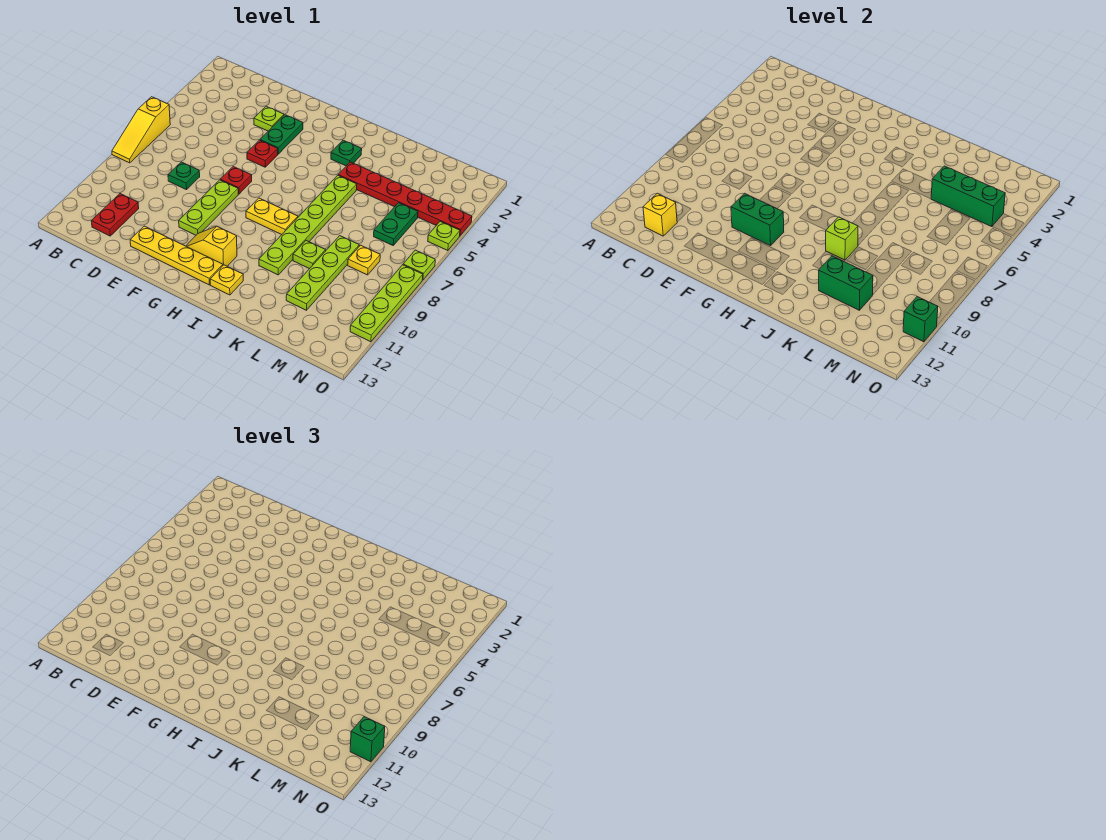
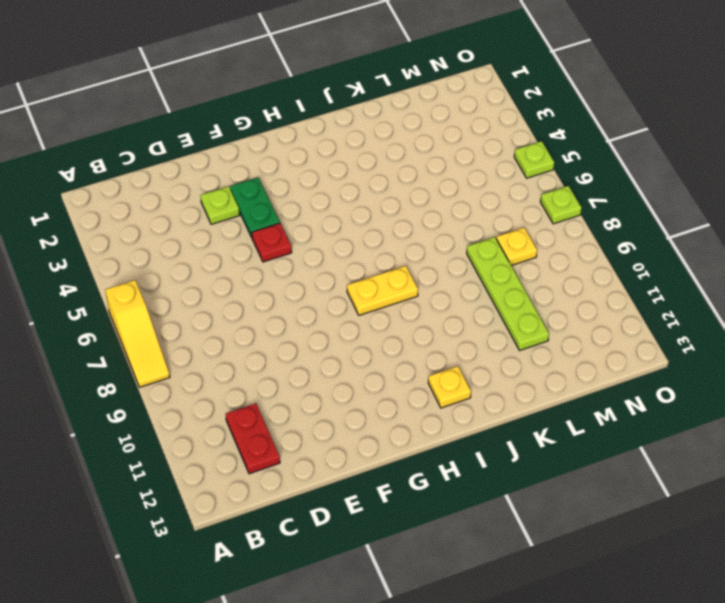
none -> green plate D8 level 1
none -> yellow plate E12:H12 level 1
none -> red plate F7 level 1

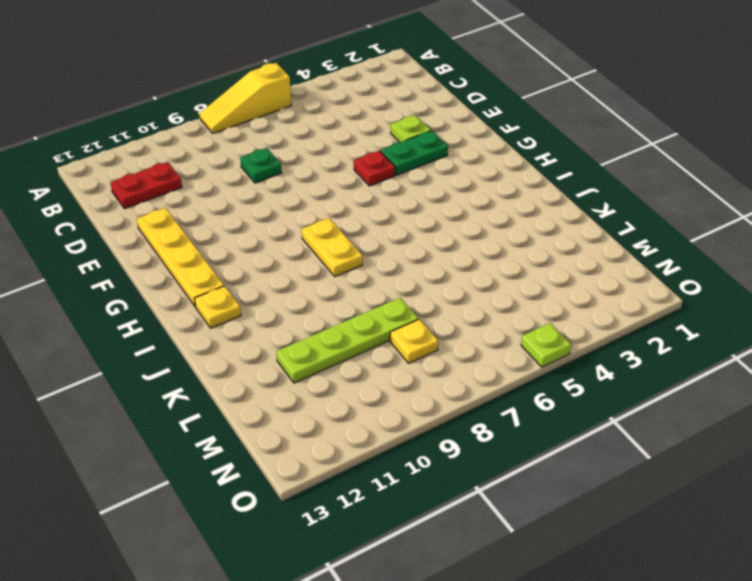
none -> red plate F7 level 1
none -> lime plate F8:F10 level 1
none -> yellow slope G11:H11 level 1 top H

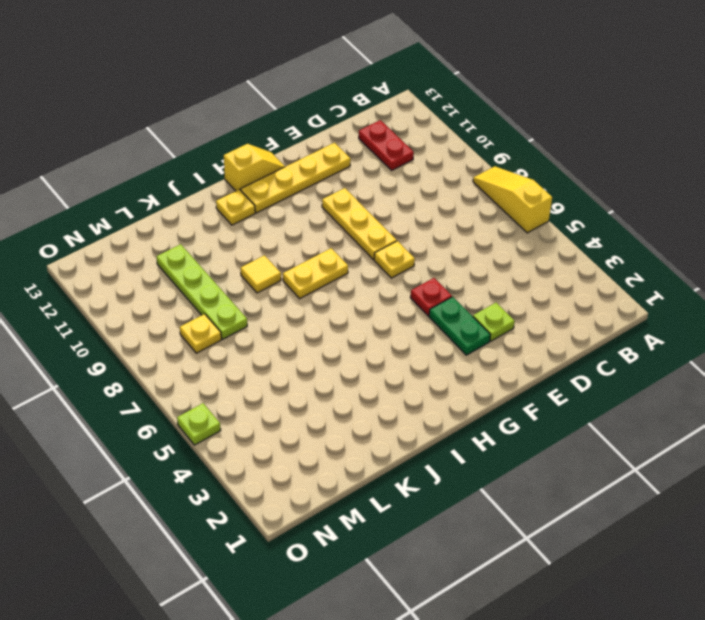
yellow plate F7 level 1 -> red plate F7 level 1
yellow plate F8:F10 level 1 -> lime plate F8:F10 level 1
yellow slope G13:H13 level 1 top H -> yellow slope G11:H11 level 1 top H
yellow tile J9 level 1 -> lime plate J5:J10 level 1
none -> green plate D8 level 1
none -> green plate I3 level 1
none -> red plate J4:O4 level 1

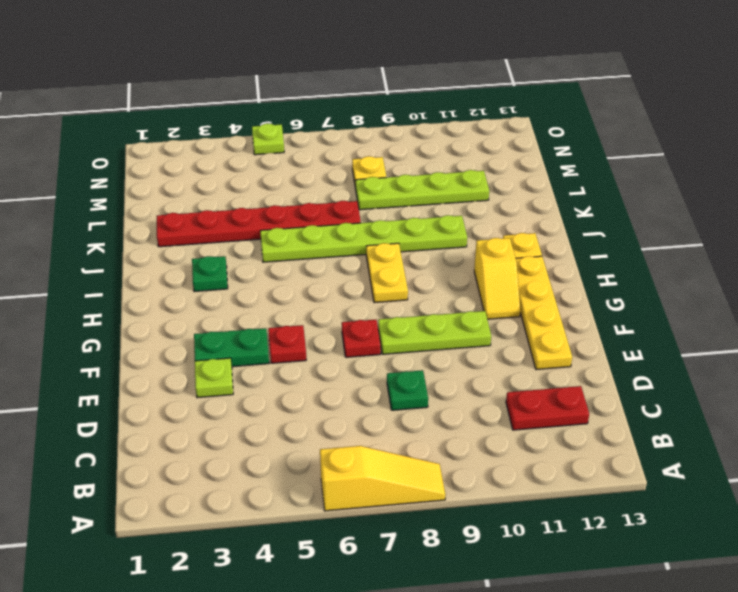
red plate K2:K7 level 1 -> red plate J4:O4 level 1
none -> lime plate K9 level 1
none -> green plate M5:M6 level 1
none -> lime plate O7 level 1

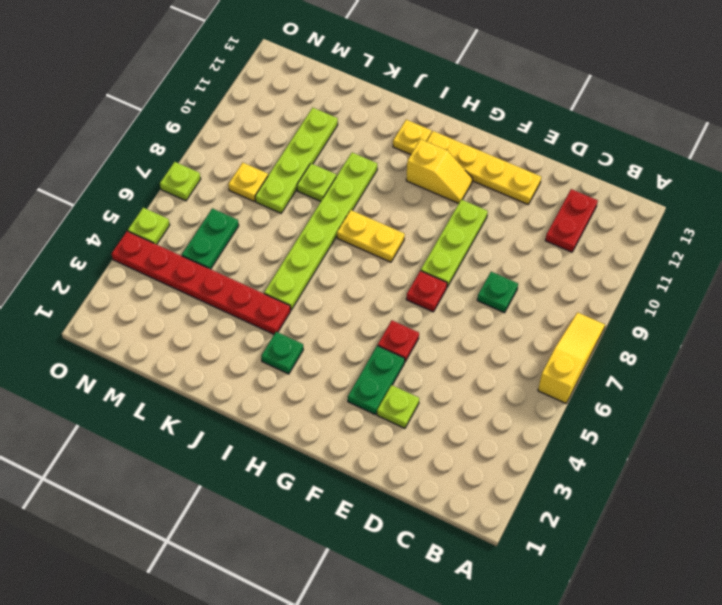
none -> lime plate O8:O11 level 1
none -> yellow brick C12 level 2
none -> green brick F10:G10 level 2

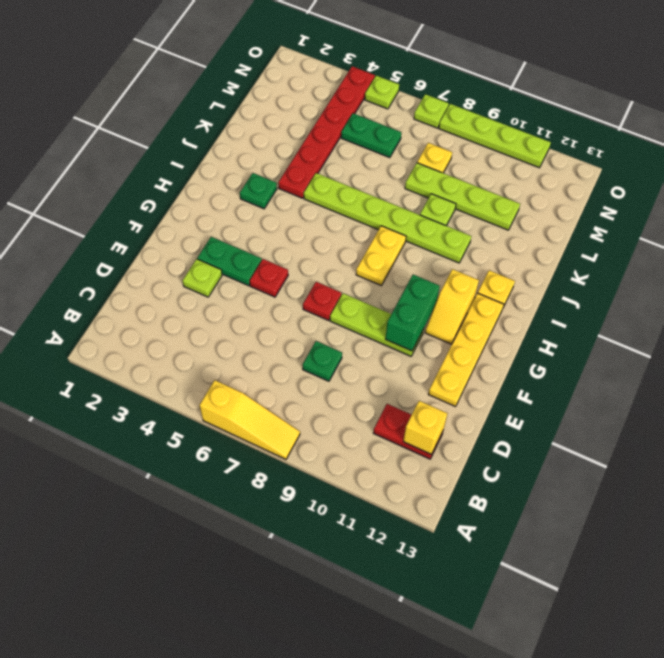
none -> lime brick J9 level 2
none -> green brick K11:L11 level 2
none -> green brick L4:N4 level 2

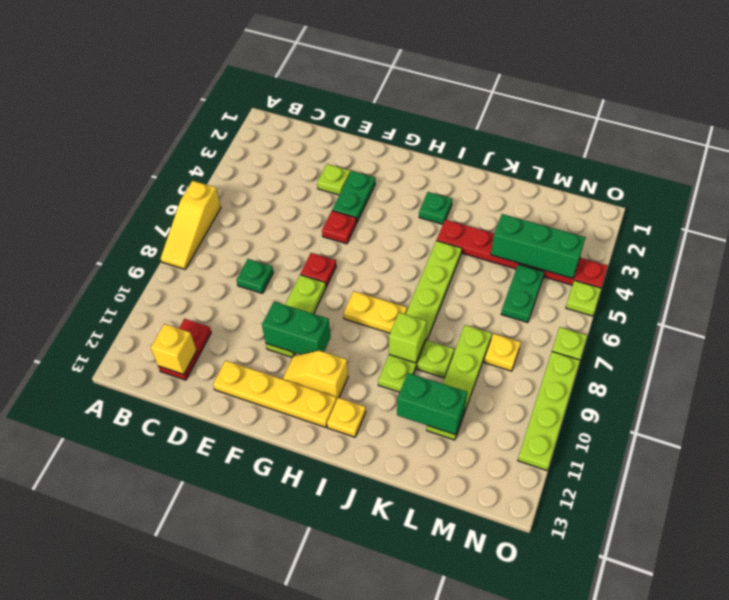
none -> green brick O11 level 2
none -> green brick O11 level 3

